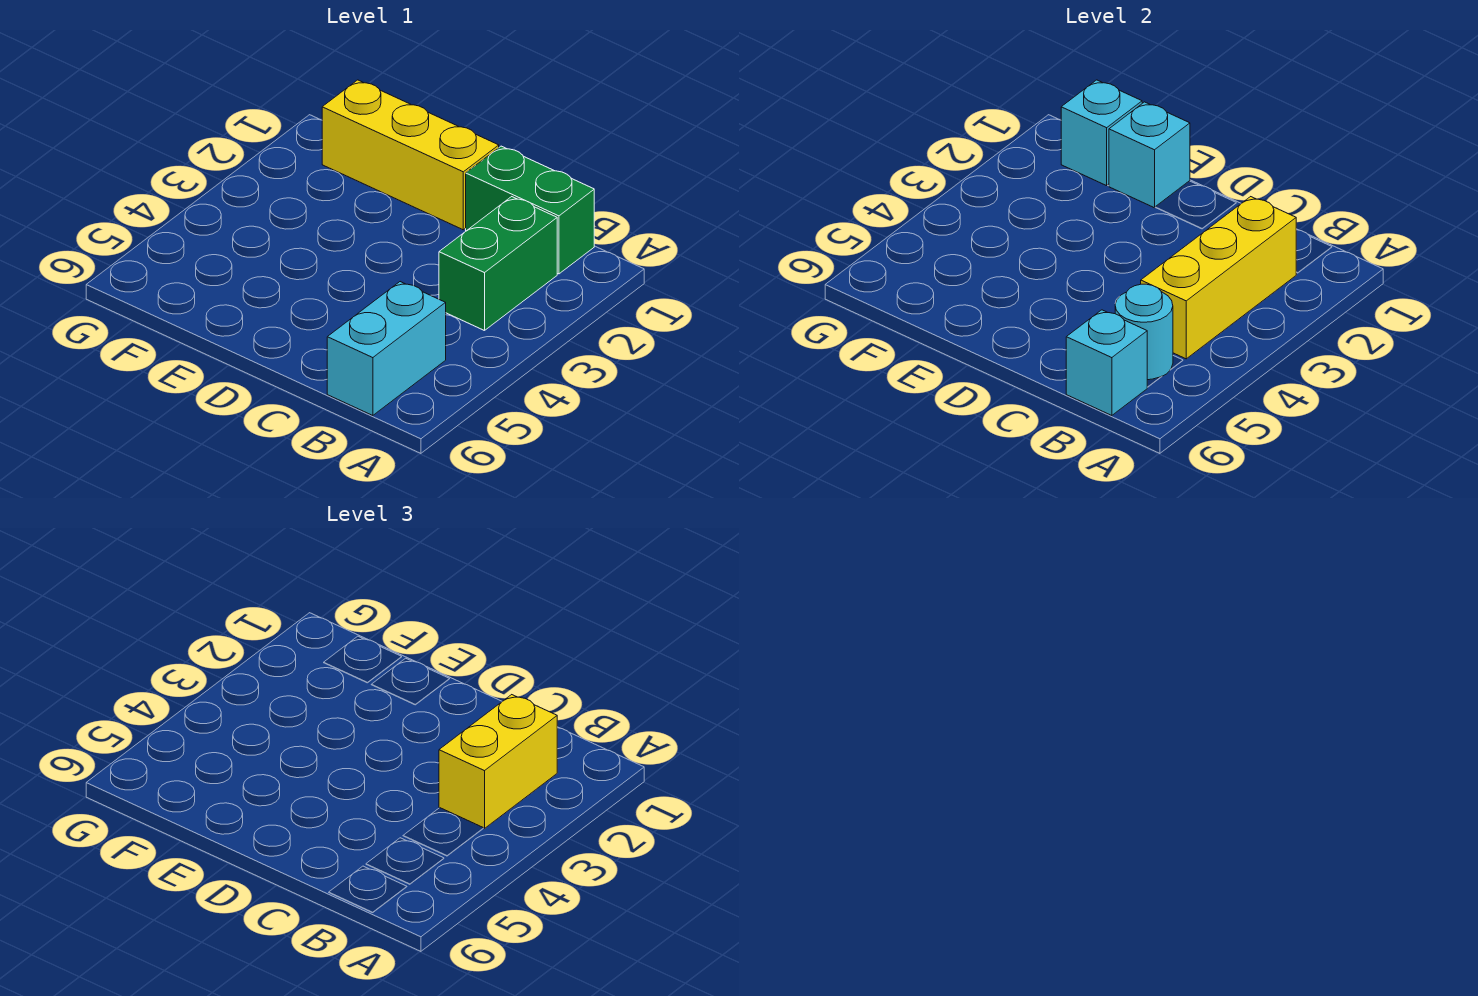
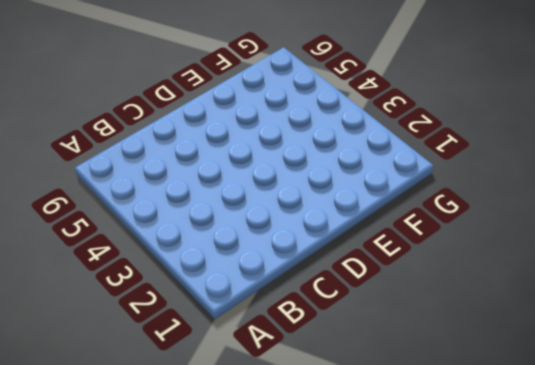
none -> green brick B1:C1 level 1
none -> green brick B2:B3 level 1

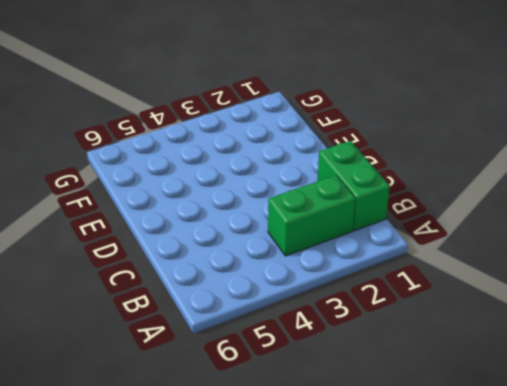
none -> cyan brick B5:B6 level 1
none -> yellow brick D1:F1 level 1

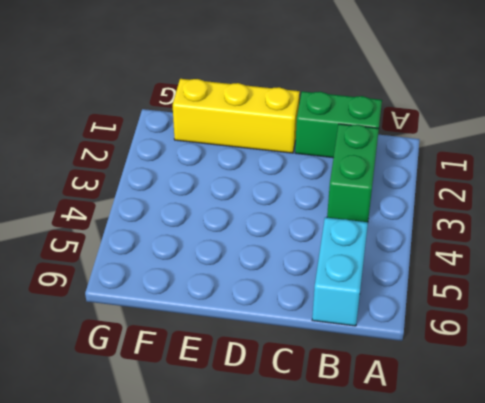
none -> yellow brick B2:B4 level 2
none -> cyan round brick B5 level 2

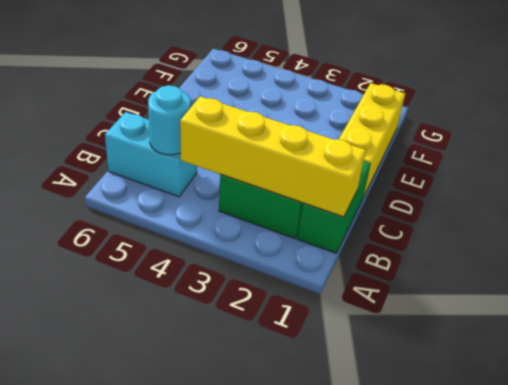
yellow brick B1:B4 level 2 -> yellow brick B2:B4 level 2
none -> cyan brick B6 level 2
none -> cyan brick E1 level 2

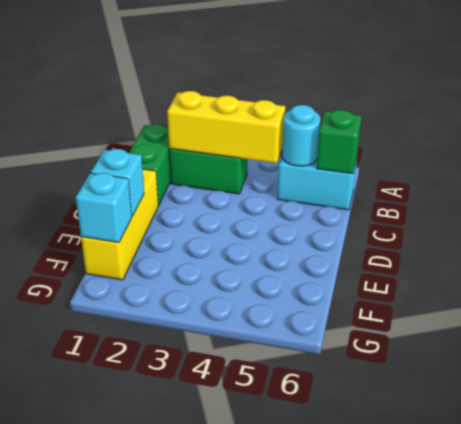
green brick B6 level 2 -> cyan brick B6 level 2
none -> yellow brick B2:B3 level 3

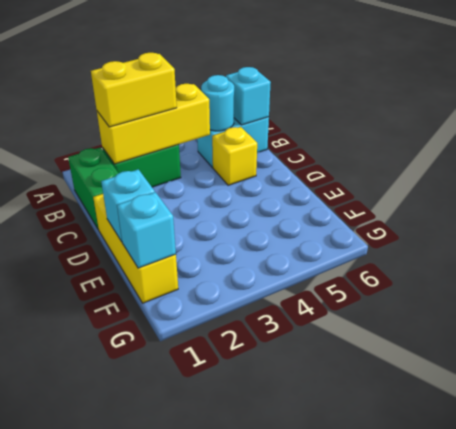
yellow brick C5 level 1 -> none

